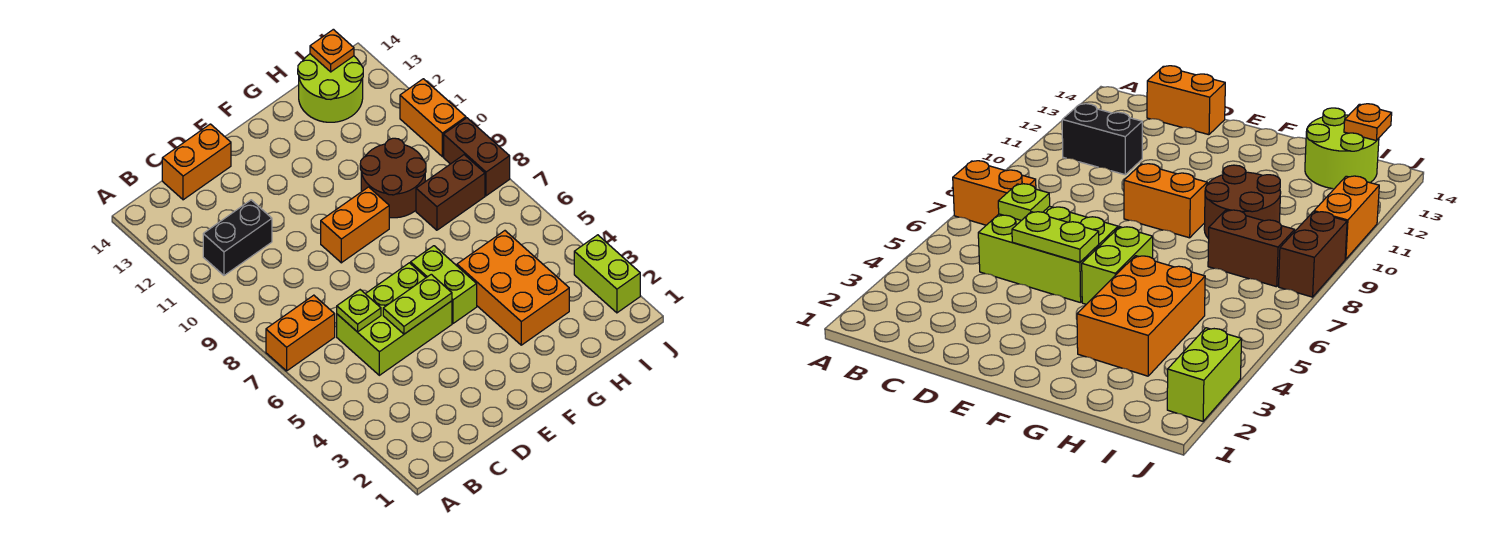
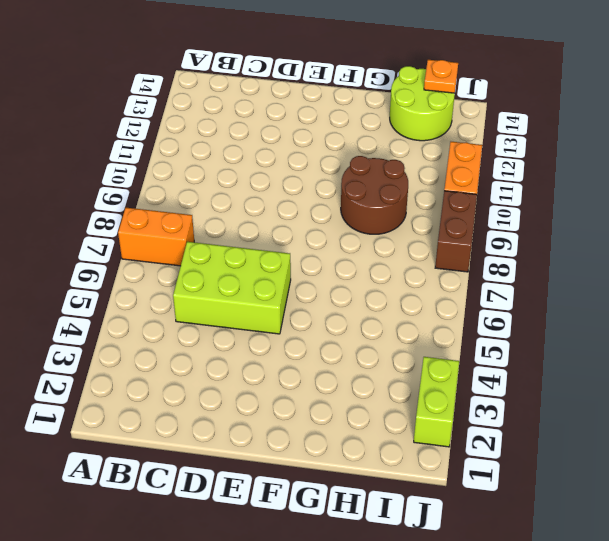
none -> black brick B11:C11 level 1
none -> orange brick C14:D14 level 1
none -> orange brick E9:F9 level 1

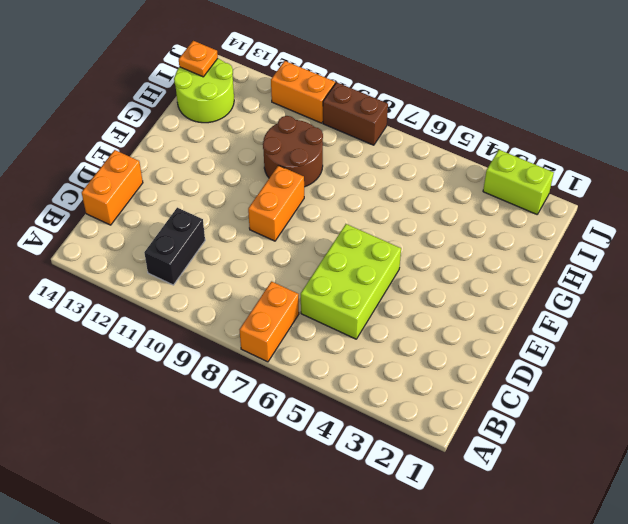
none -> lime brick F5:F6 level 1
none -> orange brick G3:H5 level 1
none -> brown brick H8:I8 level 1

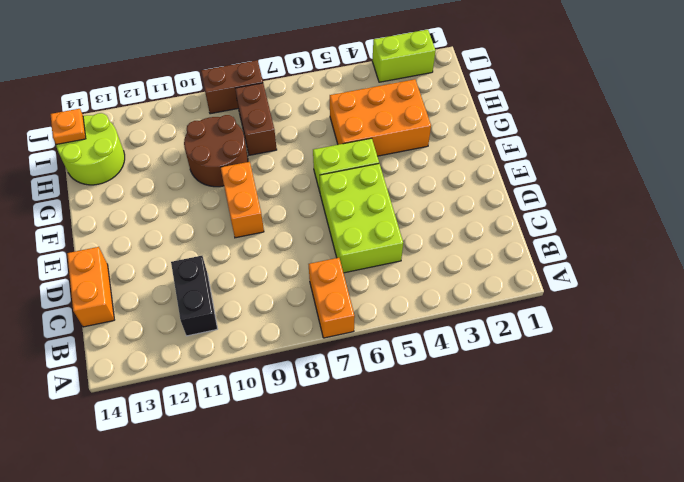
none -> orange brick J10:J11 level 1
none -> lime plate C6 level 2
none -> lime plate D5:E5 level 2

